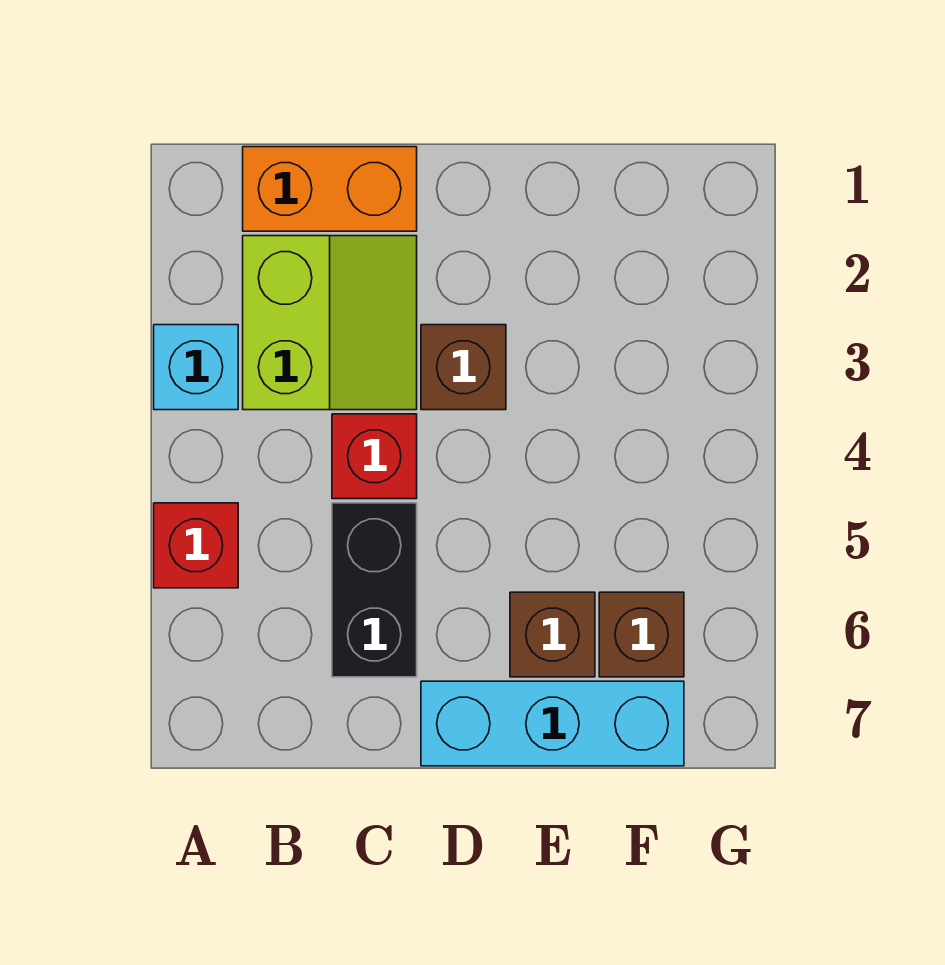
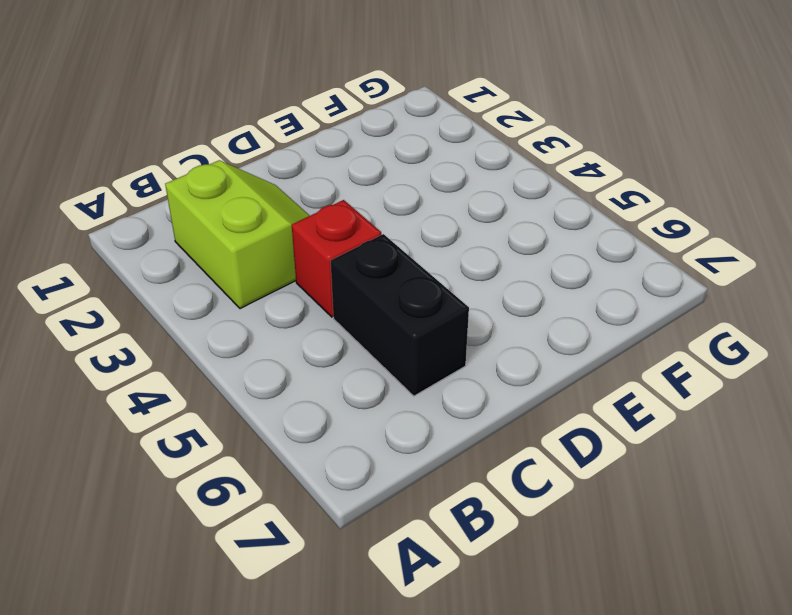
none -> cyan brick A3 level 1
none -> red brick A5 level 1

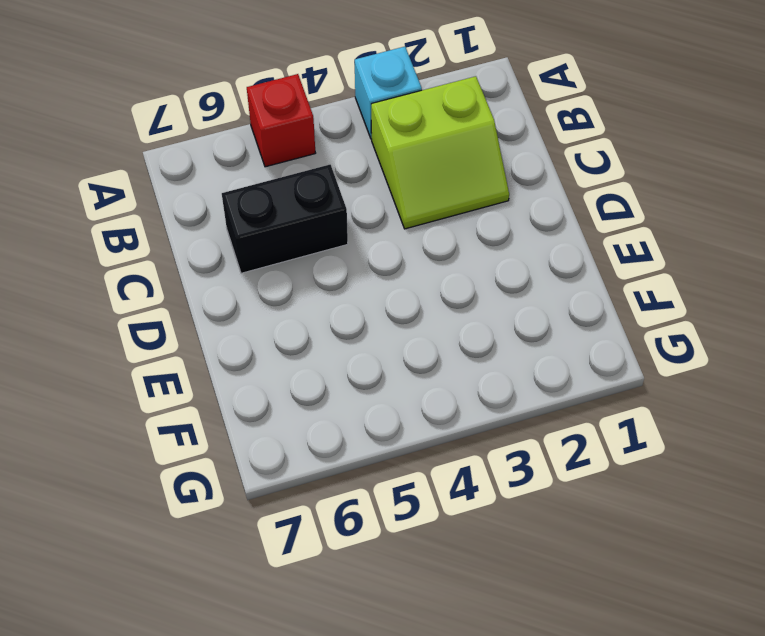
none -> orange brick B1:C1 level 1
none -> red brick C4 level 1

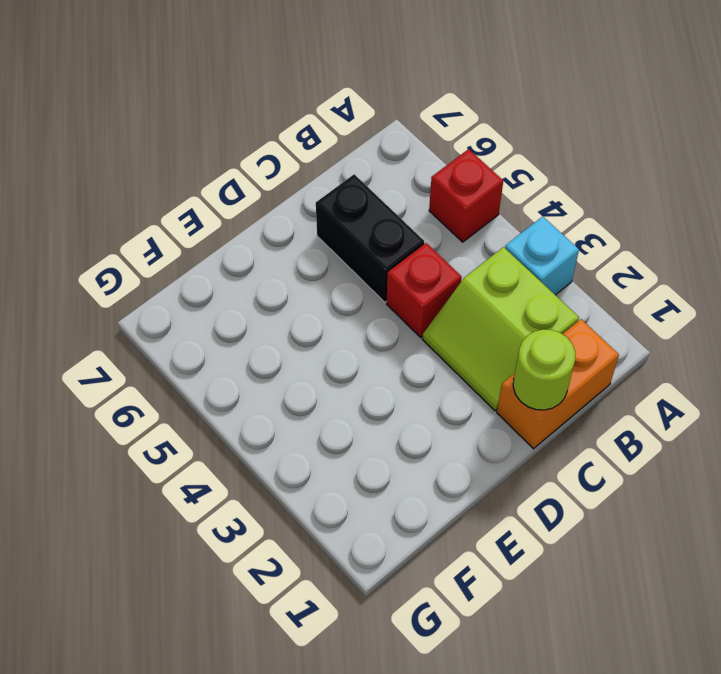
lime round brick C1 level 2 -> none
none -> brown brick D3 level 1
none -> cyan brick D7:F7 level 1

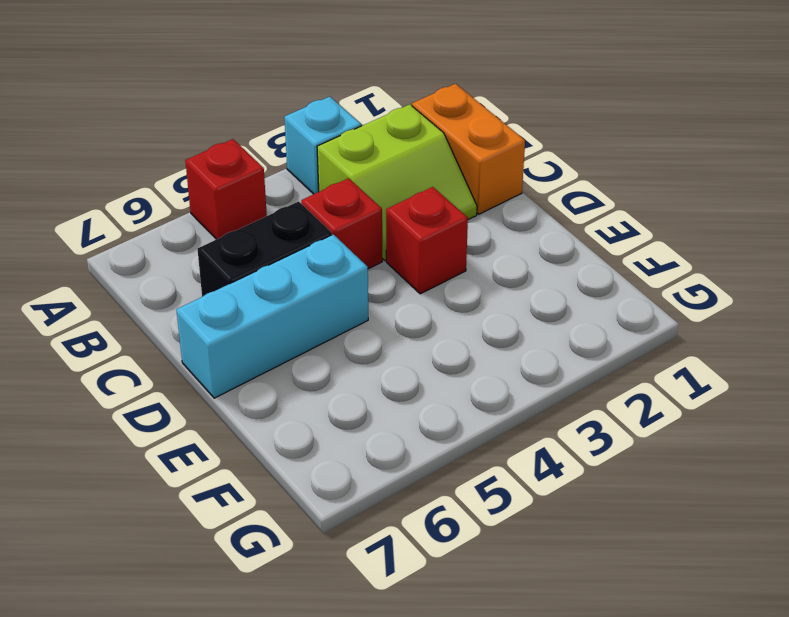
red brick D3 level 1 -> brown brick D3 level 1
cyan brick D5:D7 level 1 -> cyan brick D7:F7 level 1
none -> brown brick E6 level 1
none -> brown brick F6 level 1

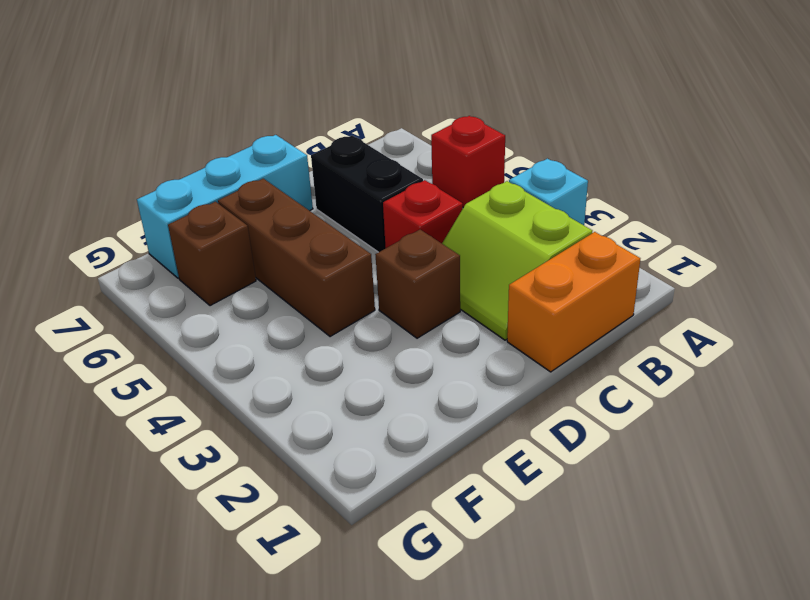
brown brick E4:E6 level 1 -> brown brick E6 level 1

